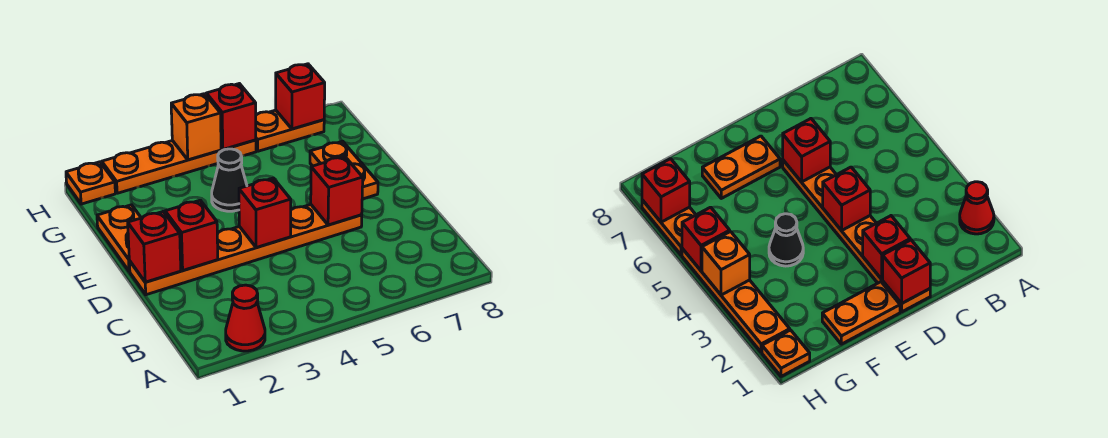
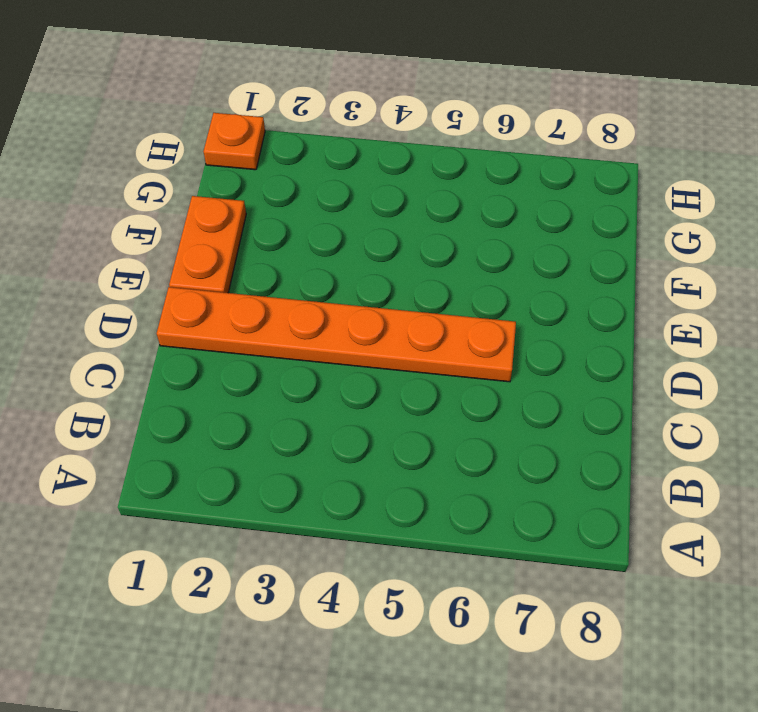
none -> red cone A2 level 1
none -> orange plate E7:F7 level 1
none -> black cone F4 level 1

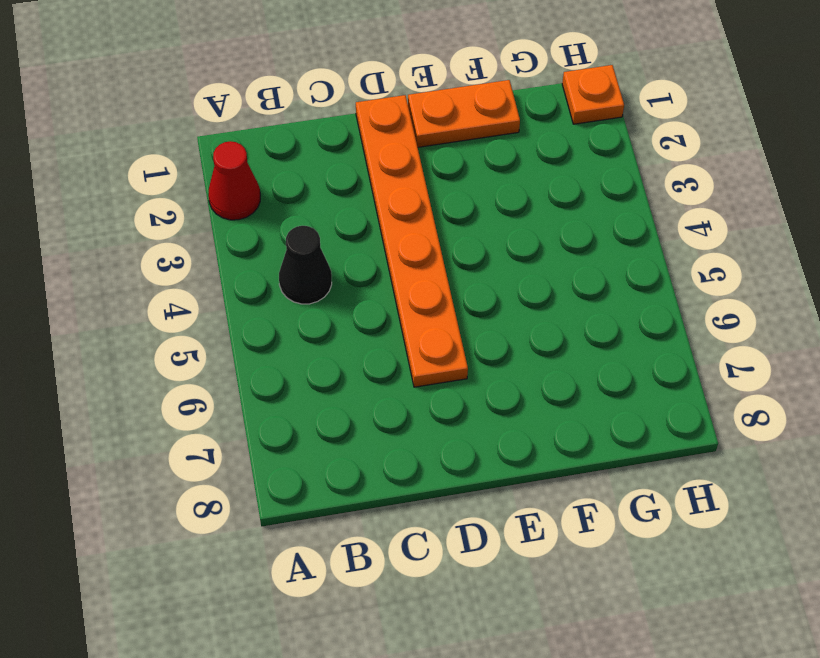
black cone B4 level 1 -> black cone F4 level 1
none -> orange plate E7:F7 level 1
none -> orange plate H2:H5 level 1
none -> orange plate H6:H7 level 1

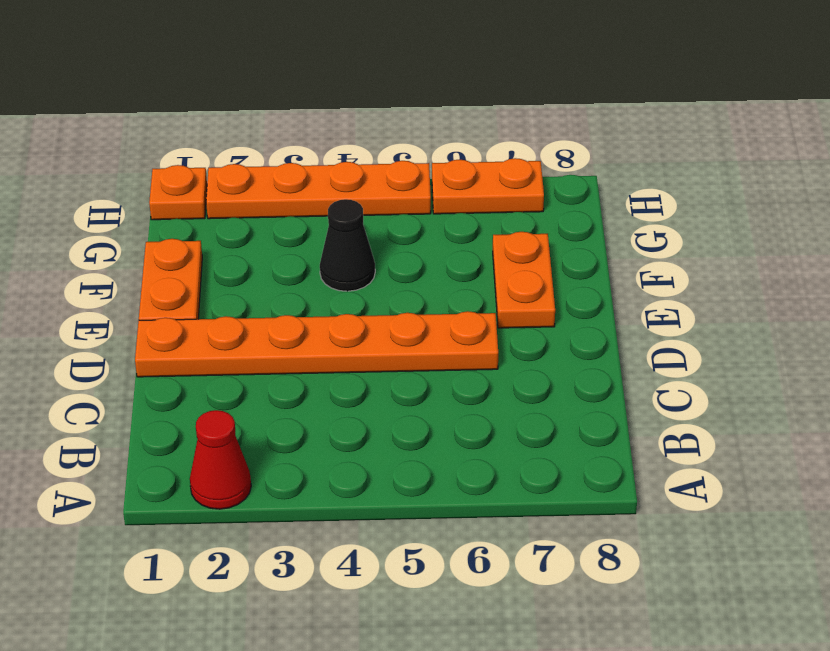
none -> red brick D1 level 2
none -> red brick D2 level 2
none -> red brick D4 level 2

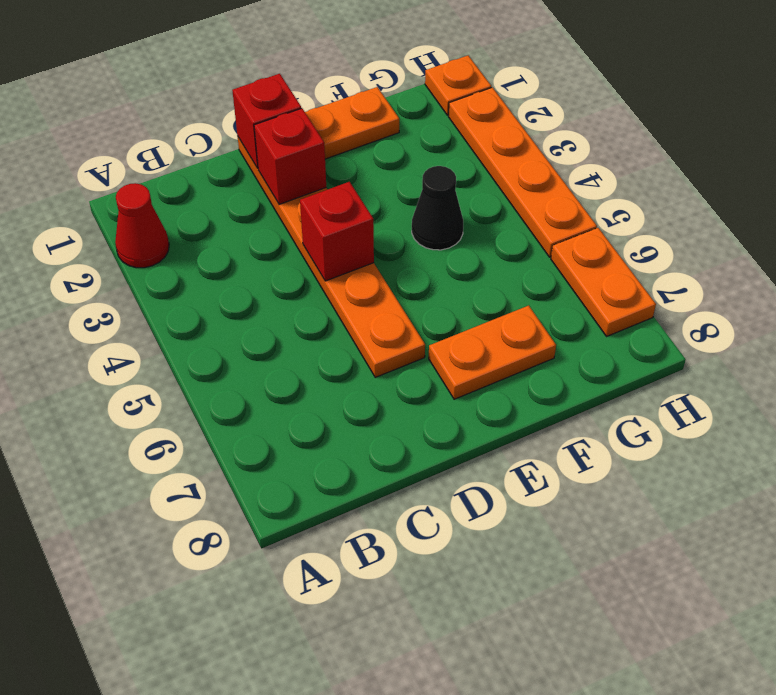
none -> red brick D6 level 2
none -> orange brick H4 level 2
none -> red brick H5 level 2

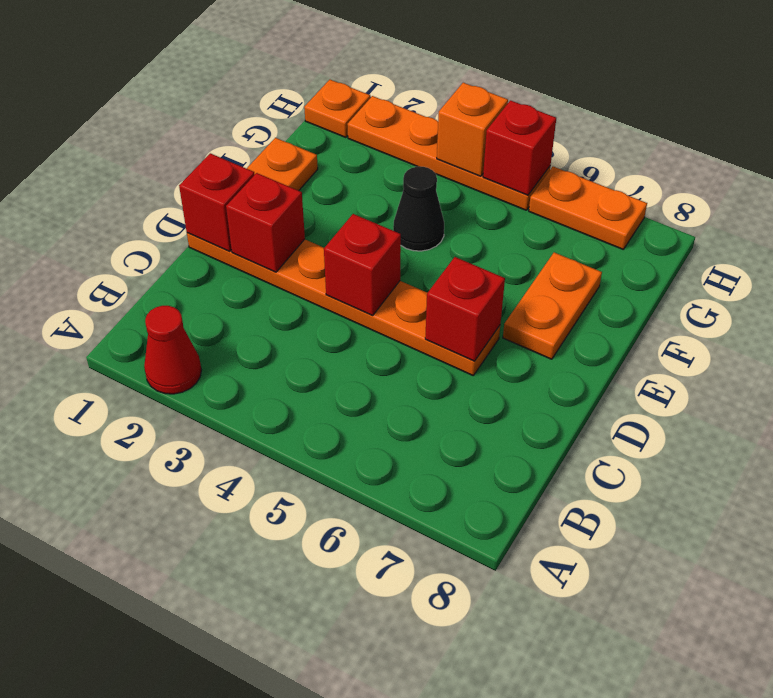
none -> red brick H7 level 2

